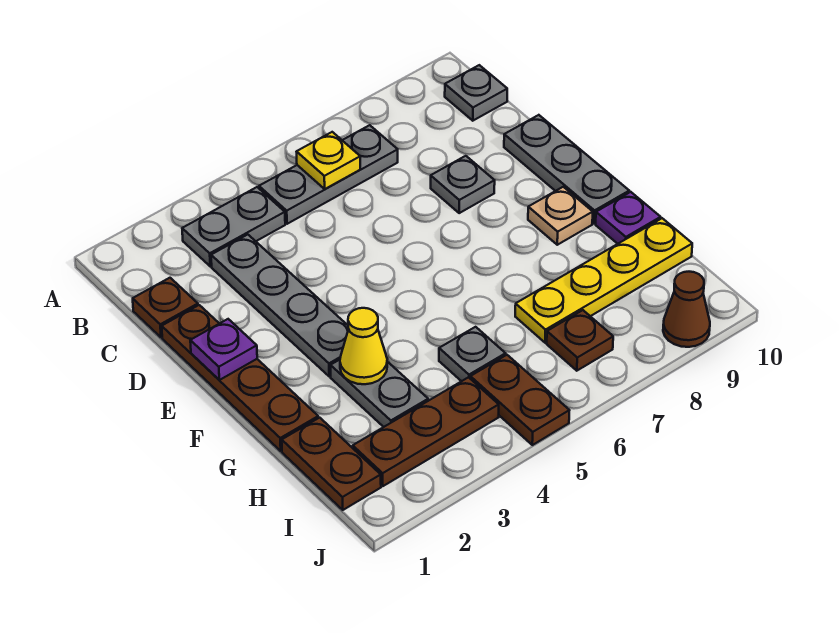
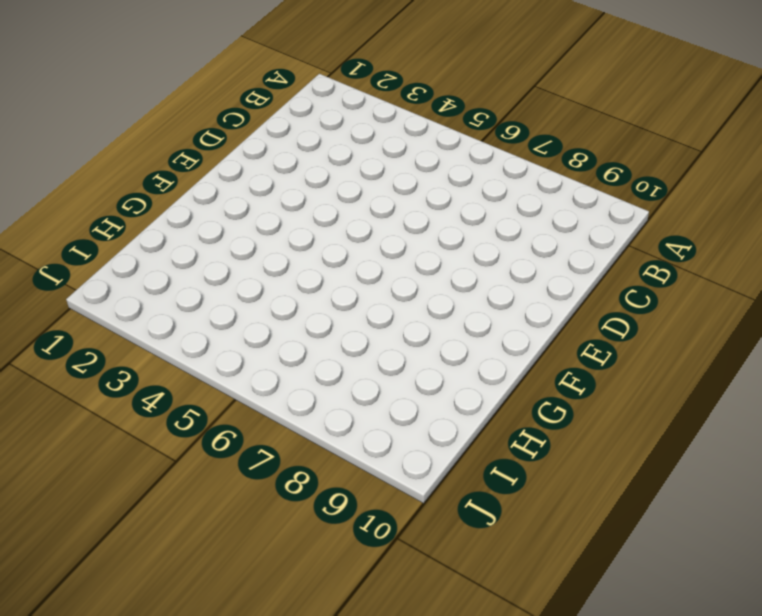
none -> grey plate B3:B4 level 1
none -> grey plate B5:B7 level 1
none -> grey plate B10 level 1

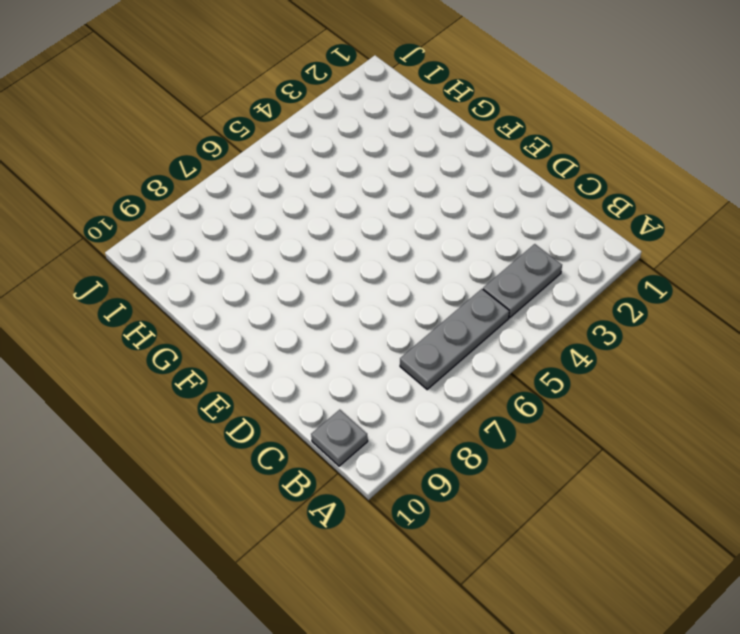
none -> brown plate C1 level 1
none -> grey plate C3:F3 level 1
none -> brown plate D1:G1 level 1

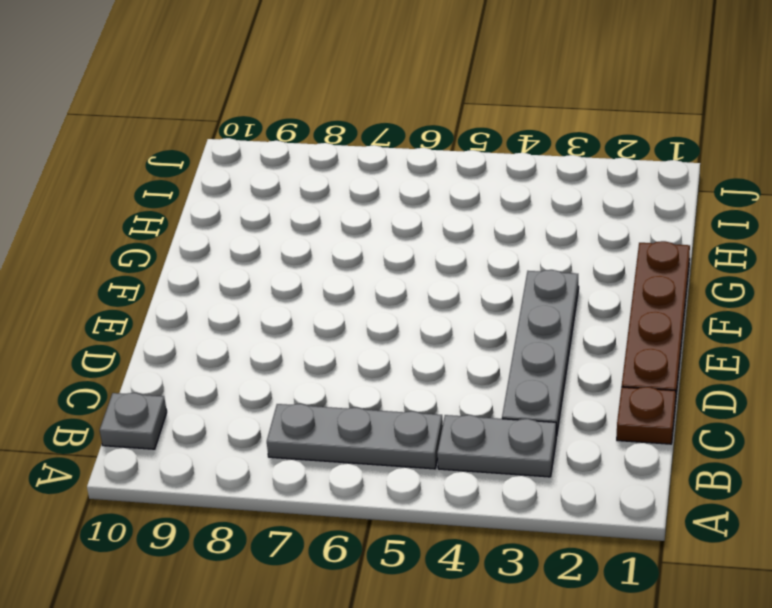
none -> grey plate D8 level 1
none -> grey plate D10:F10 level 1
none -> tan plate F9 level 1

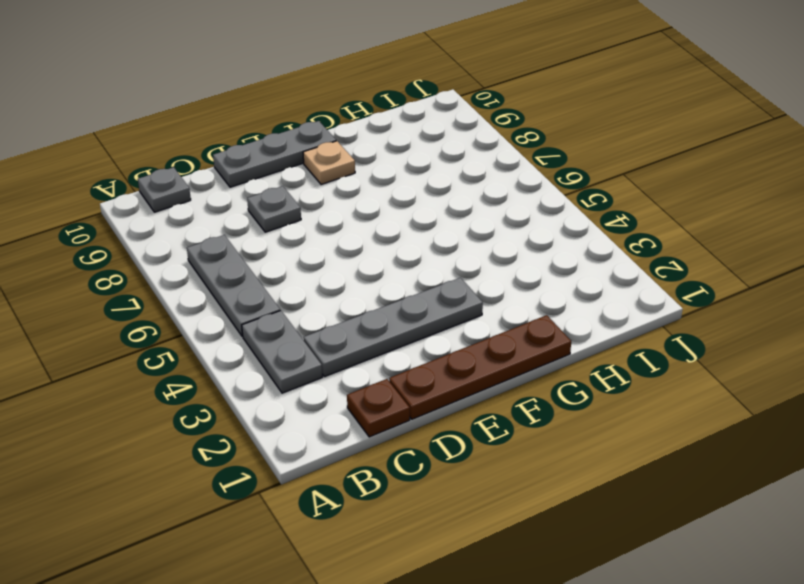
none -> grey plate G3:H3 level 1
none -> purple plate G10 level 1
none -> brown plate H1:I1 level 1

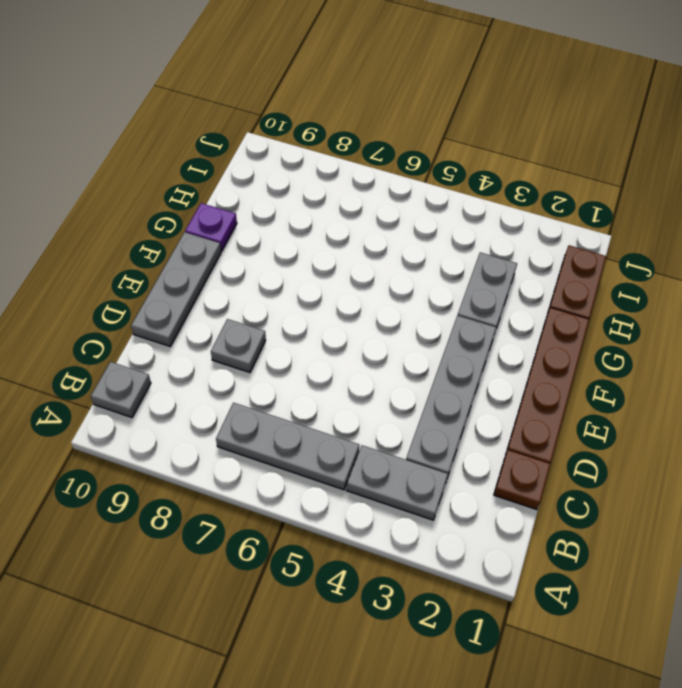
none -> tan plate F9 level 1
none -> grey plate H5 level 1
none -> yellow plate H7:H10 level 1

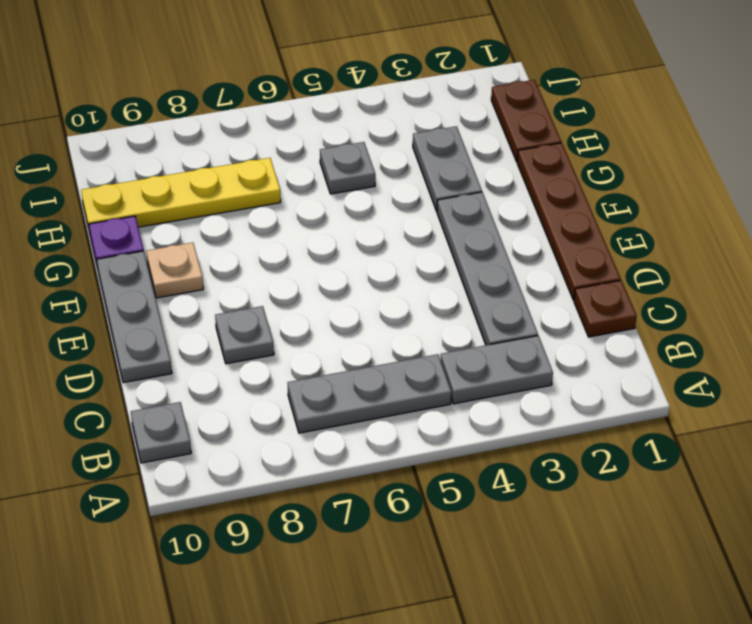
none -> brown plate I2:I4 level 1
none -> brown plate I5:J5 level 1
none -> brown plate I7 level 1

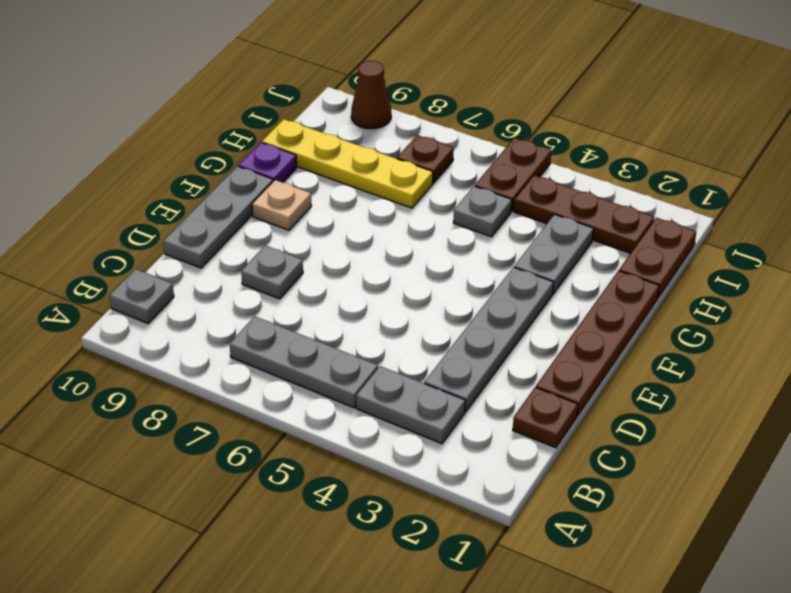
none -> yellow plate B6 level 2
none -> purple plate E1 level 2
none -> yellow cone G3 level 2

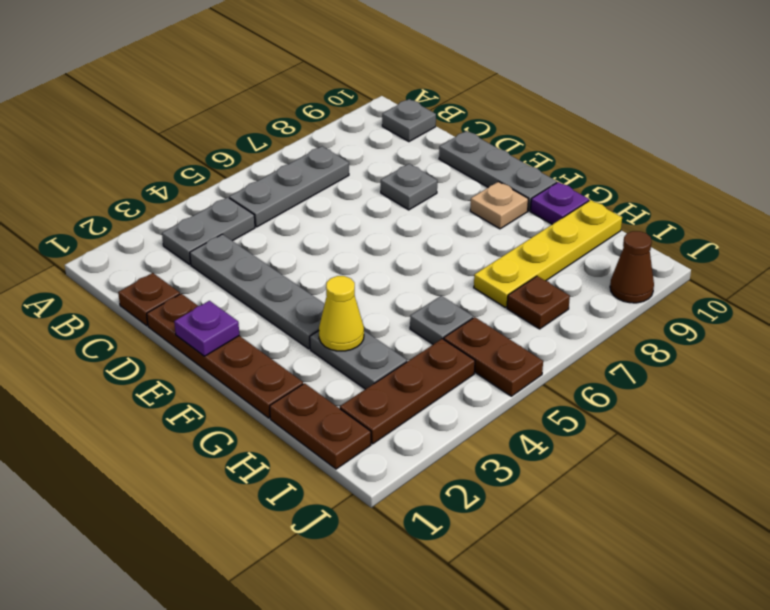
none -> yellow plate B6 level 2

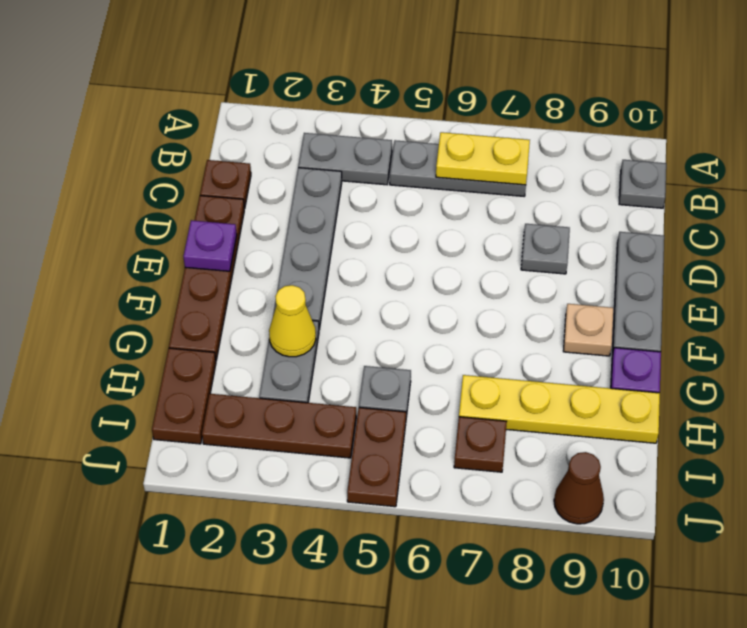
yellow plate B6:B7 level 2 -> yellow plate B6 level 2

